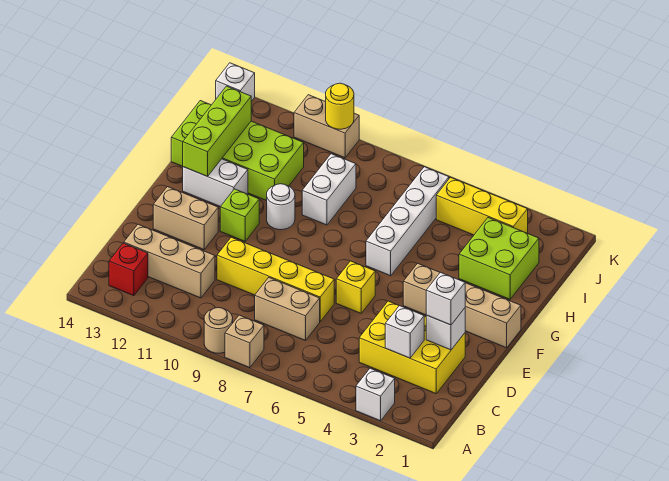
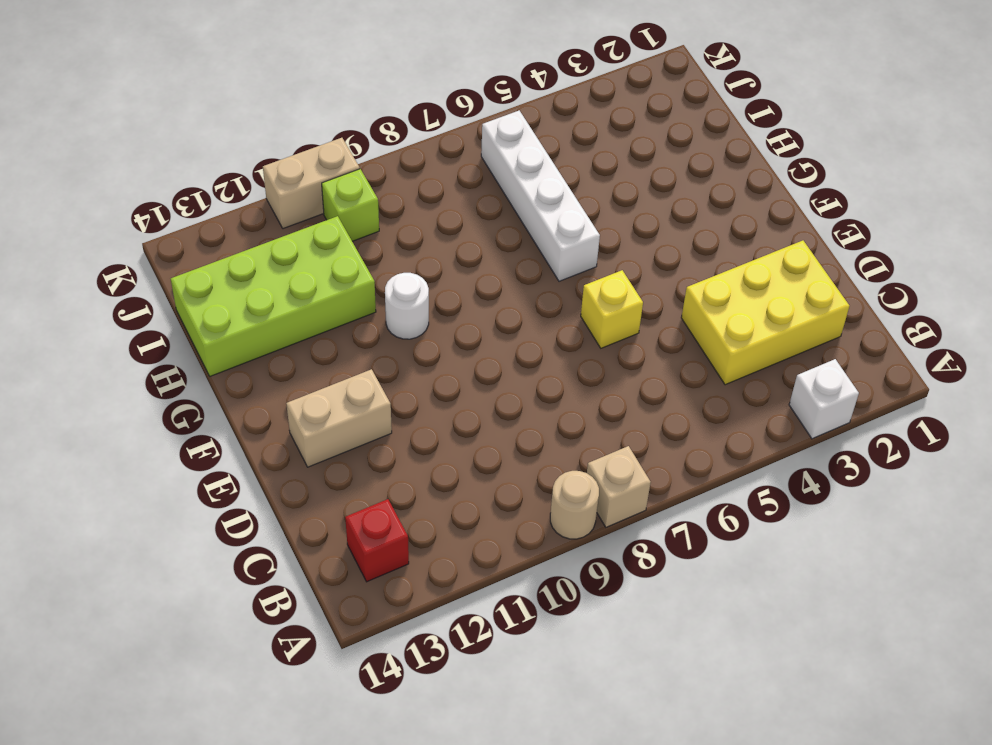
lime brick J10 level 1 -> lime brick F11 level 1
none -> tan brick C7:C8 level 1
none -> tan brick C11:C13 level 1
none -> yellow brick D7:D10 level 1

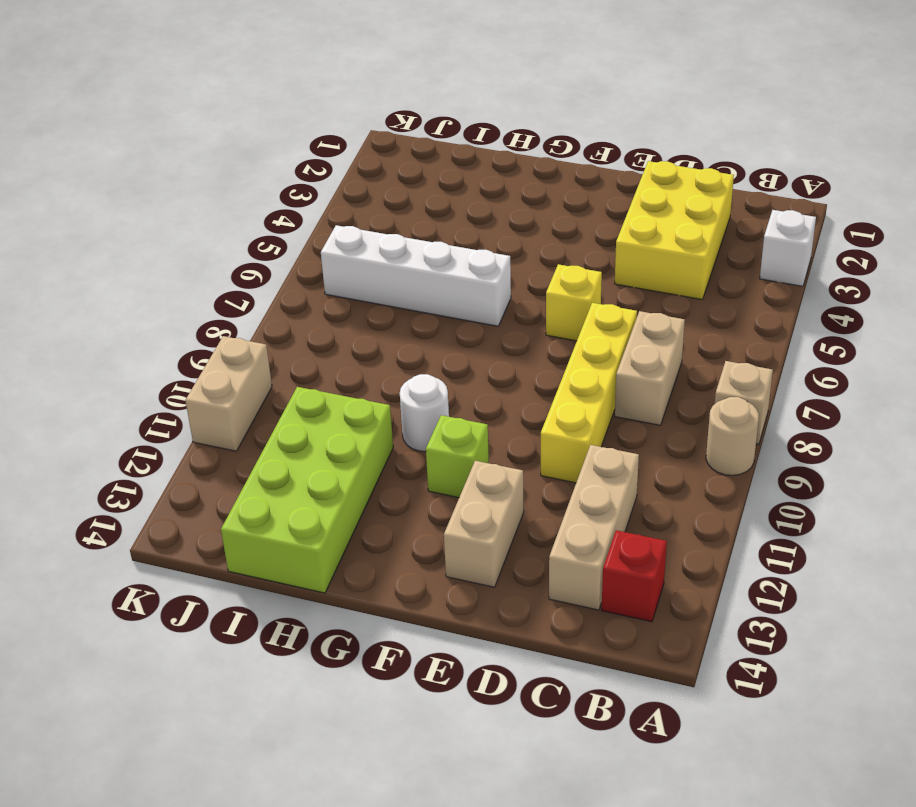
none -> tan brick F1:F4 level 1
none -> white brick G12:G13 level 1
none -> lime brick H2:I3 level 1

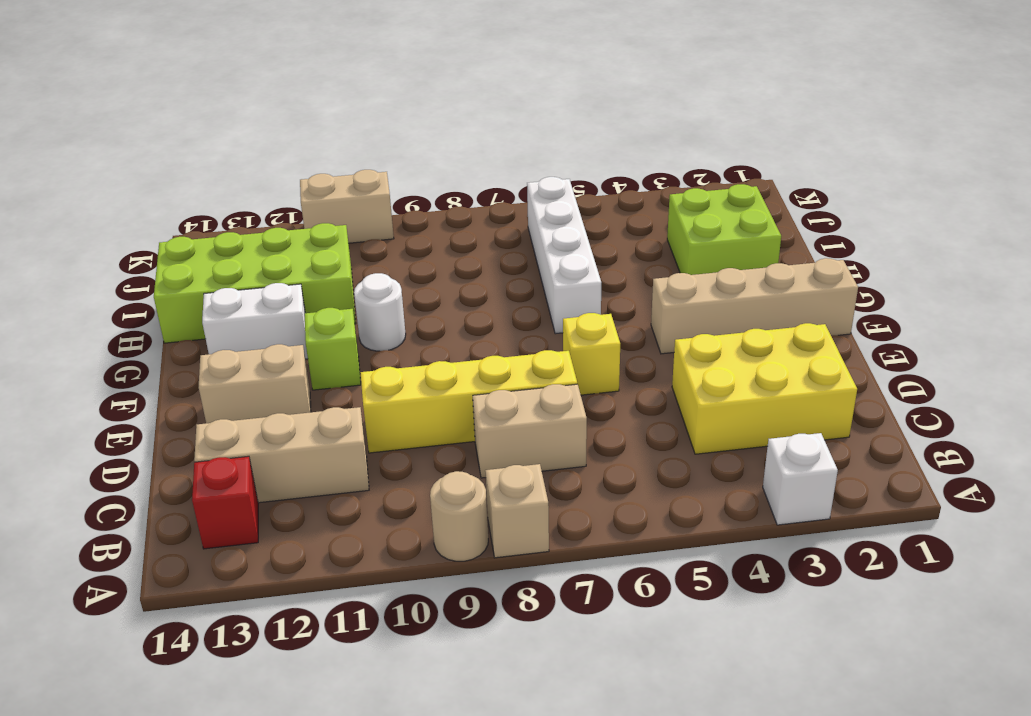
none -> white brick H9:I9 level 1
none -> yellow brick J3:J5 level 1
none -> white brick K14 level 1

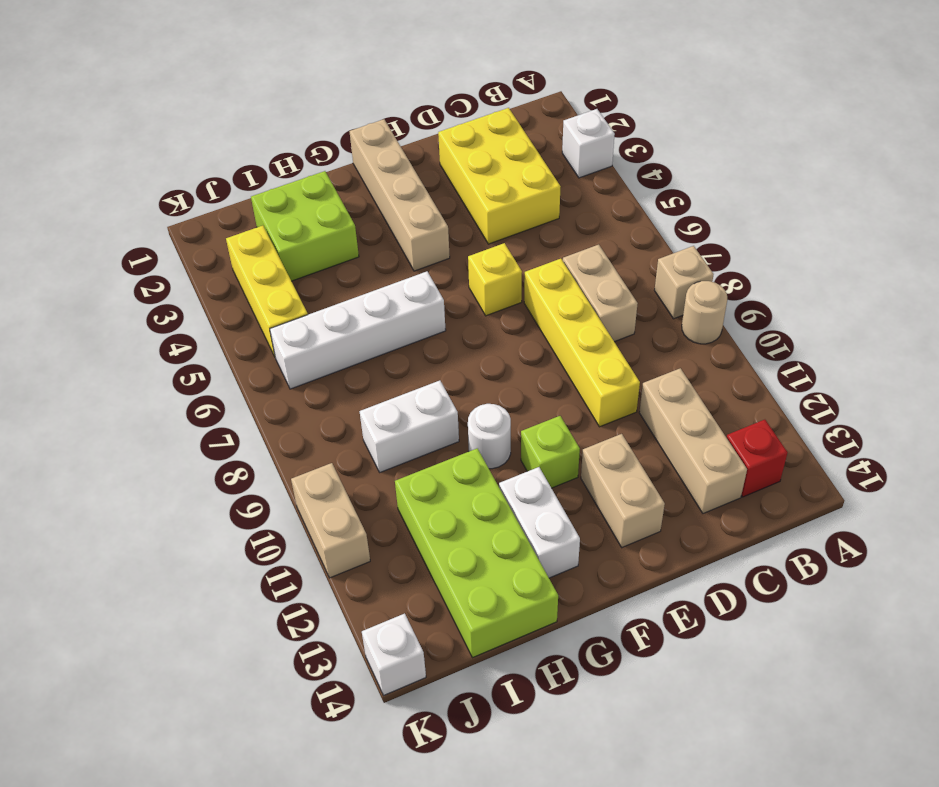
none -> white brick C3 level 2
none -> white brick D2 level 2
none -> lime brick G13:I13 level 2

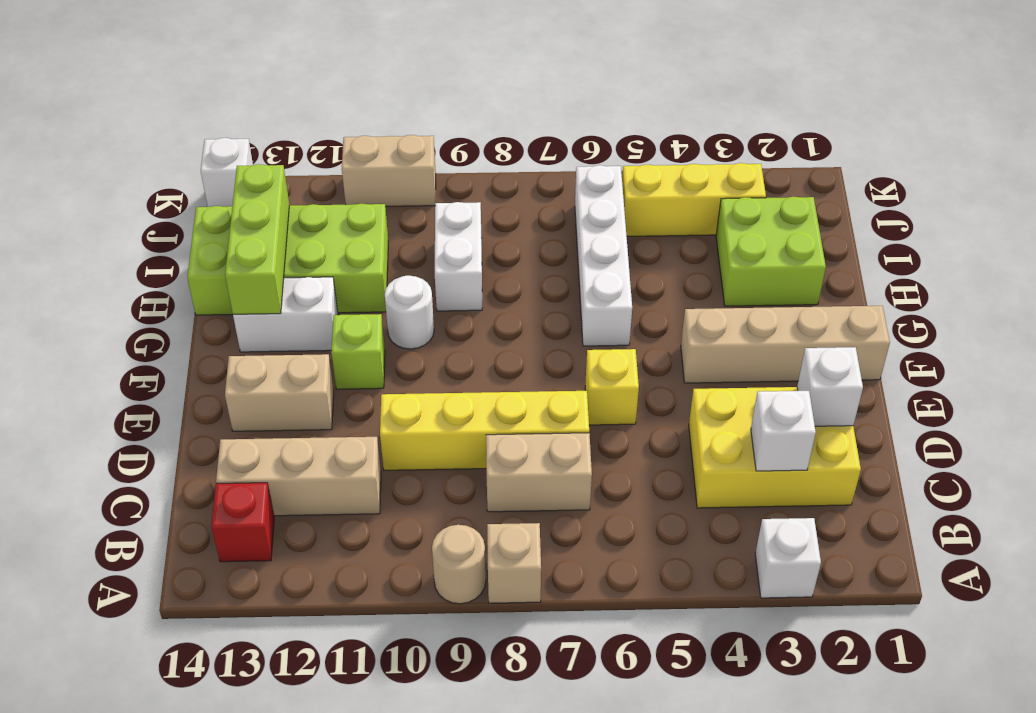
none -> yellow round brick K10 level 2
none -> white brick D2 level 3

